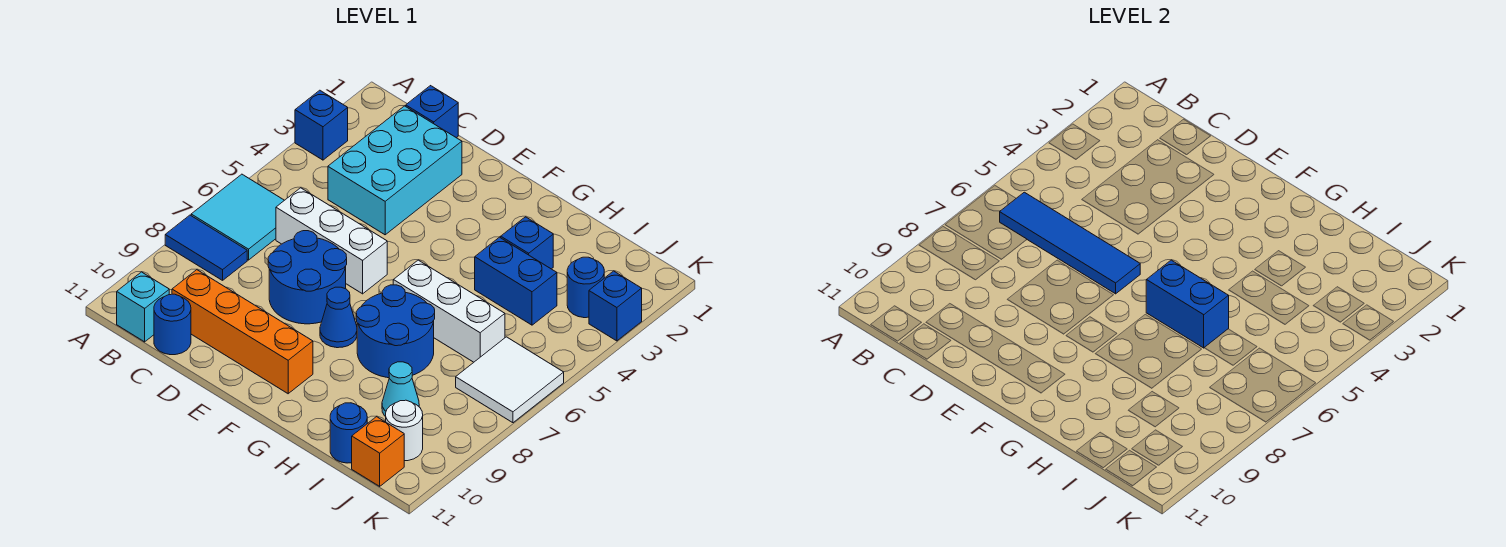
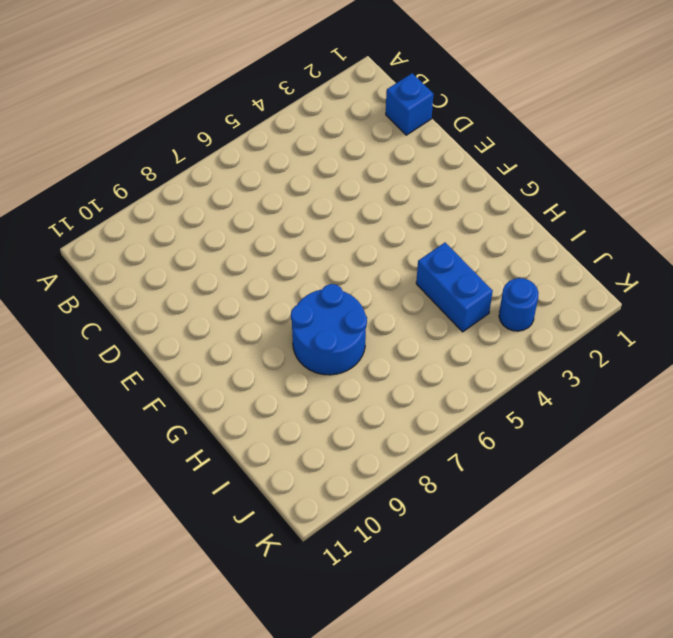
none -> blue brick A3 level 1
none -> cyan tile A6:B7 level 1
none -> blue tile A8:B8 level 1

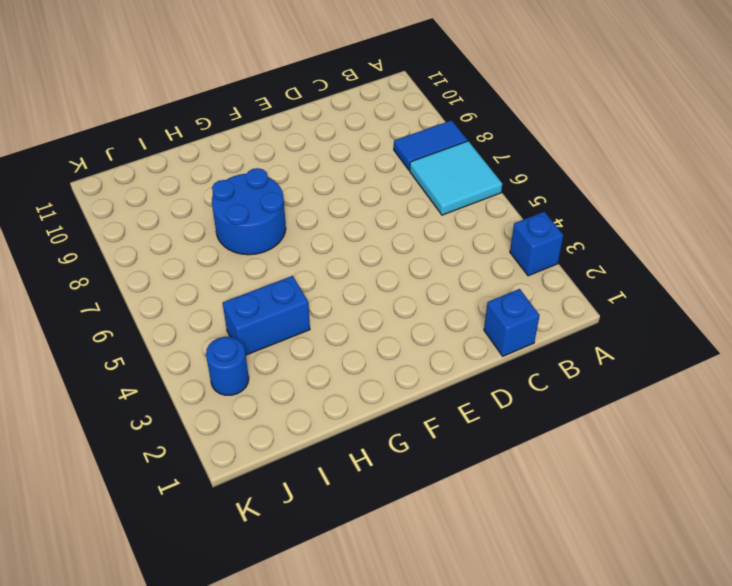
none -> cyan brick B11 level 1
none -> cyan brick C2:D4 level 1
none -> white brick C6:E6 level 1

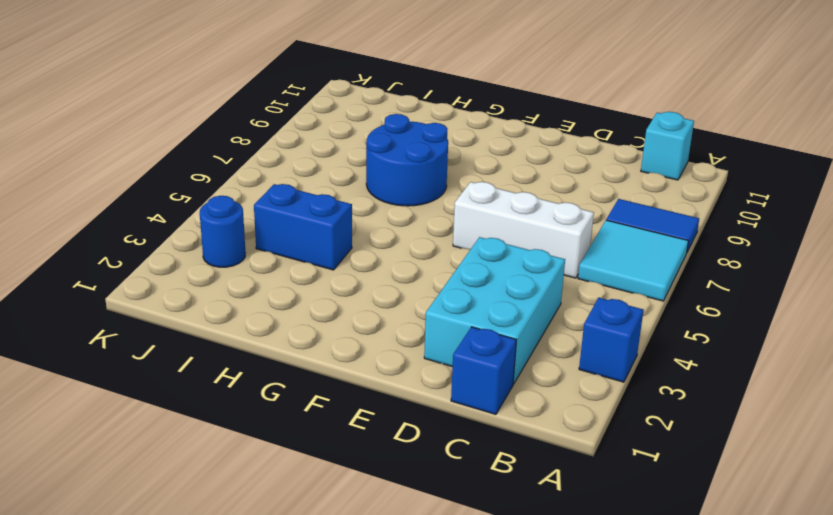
none -> orange brick C10:F10 level 1
none -> blue round brick C11 level 1
none -> blue round brick D7:E8 level 1

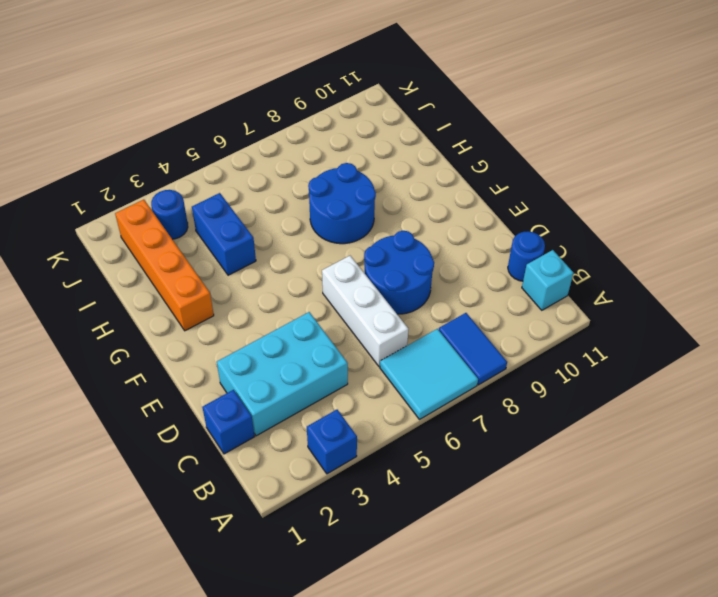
orange brick G2:J2 level 1 -> orange brick C10:F10 level 1
none -> blue cone F8 level 1
none -> white brick G6:I6 level 1
none -> blue brick H3 level 1

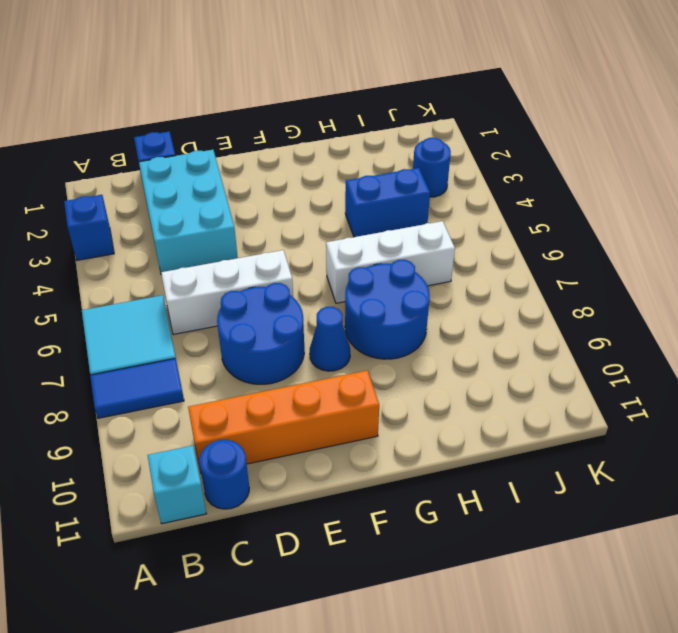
none -> blue brick H3 level 1
none -> cyan cone I9 level 1
none -> blue round brick I11 level 1

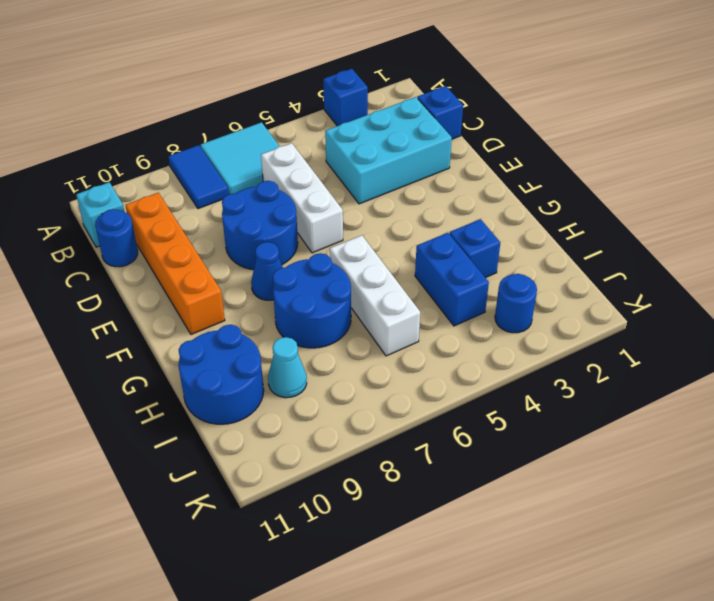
blue round brick H10:I11 level 1 -> blue round brick I11 level 1
none -> white tile J6:K7 level 1
none -> white round brick J10 level 1
none -> orange brick J11 level 1

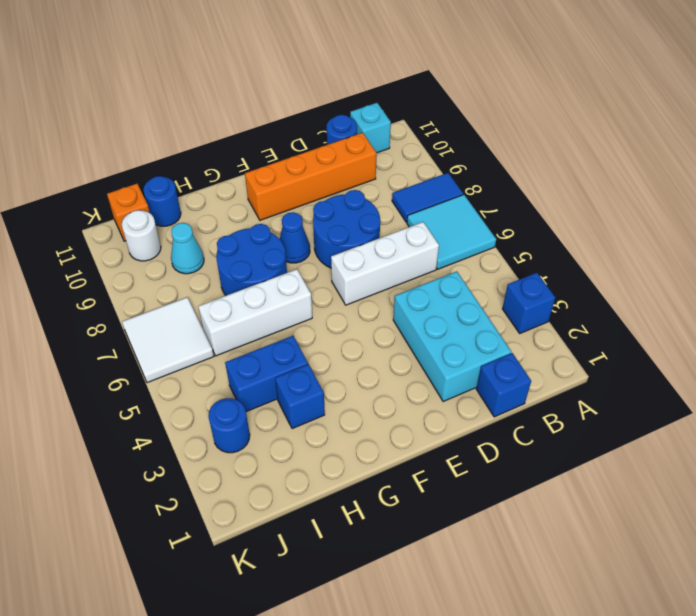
none -> blue brick K3 level 1
none -> blue tile B6:E6 level 2
none -> blue brick G6:H6 level 2

